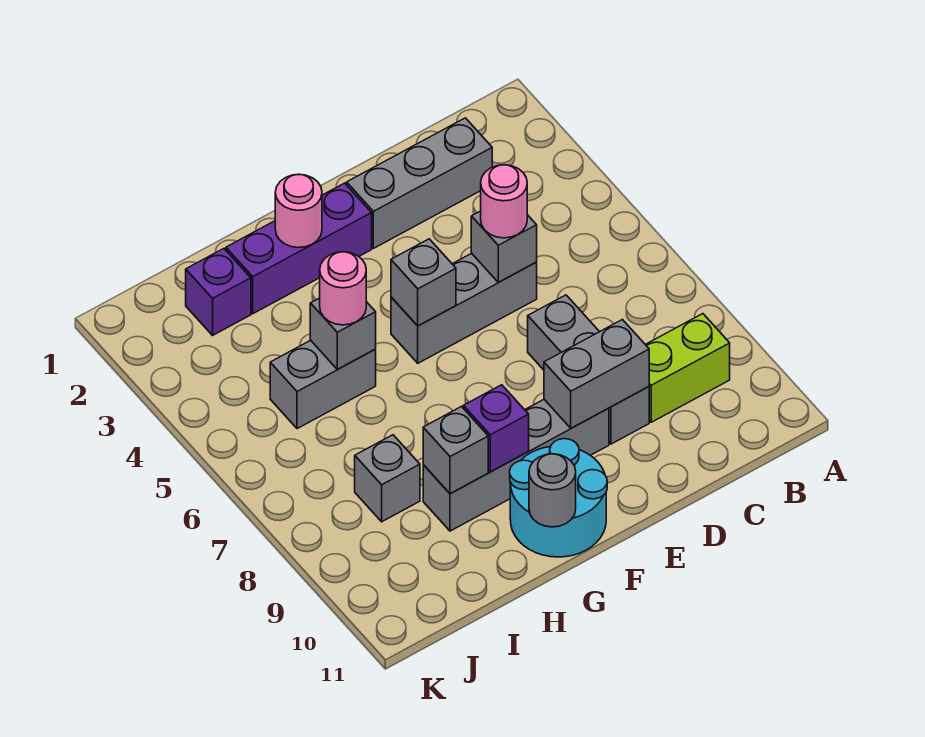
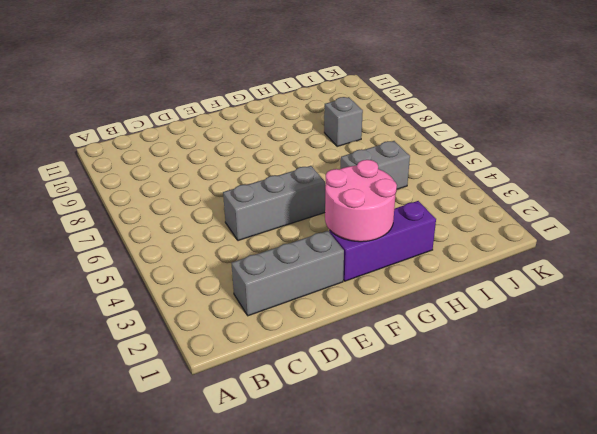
pink round brick F2:G3 level 2 -> pink round brick G2 level 2
none -> lime brick B9:C9 level 1
none -> grey brick D7:D9 level 1
none -> grey brick E9:H9 level 1

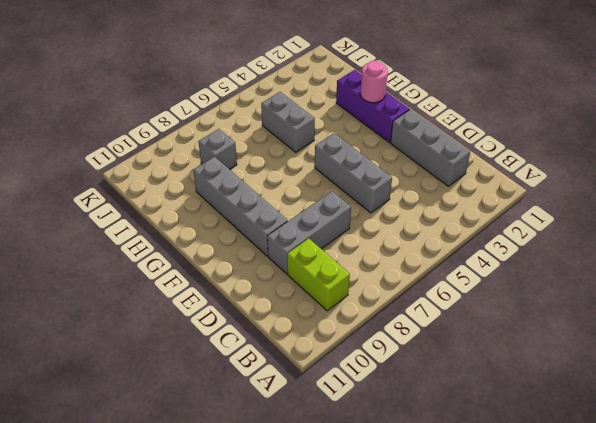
none -> cyan round brick F10:G11 level 1
none -> purple brick I2 level 1
none -> grey brick D5 level 2

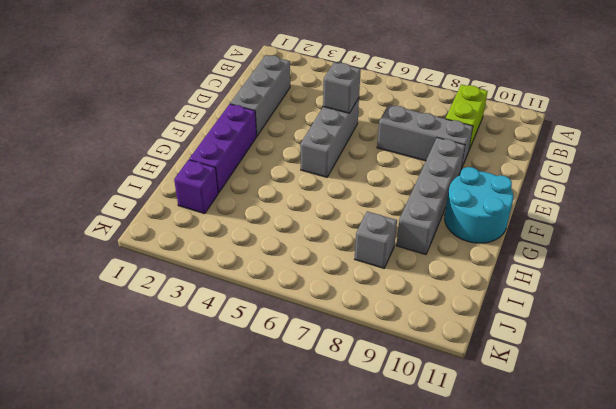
none -> grey brick H5:I5 level 1
none -> grey brick D9:E9 level 2
none -> grey brick F5 level 2

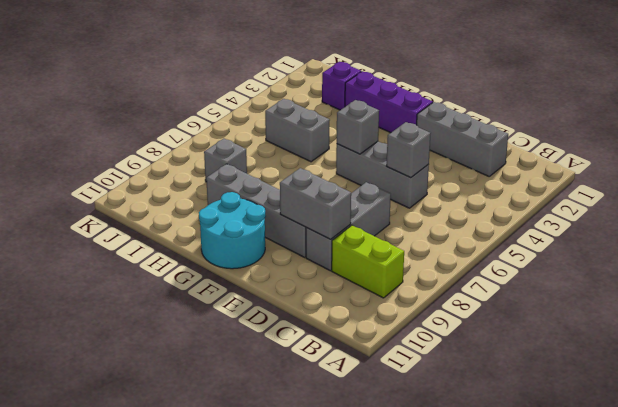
none -> pink round brick G2 level 2
none -> purple brick G9 level 2
none -> grey round brick G11 level 2

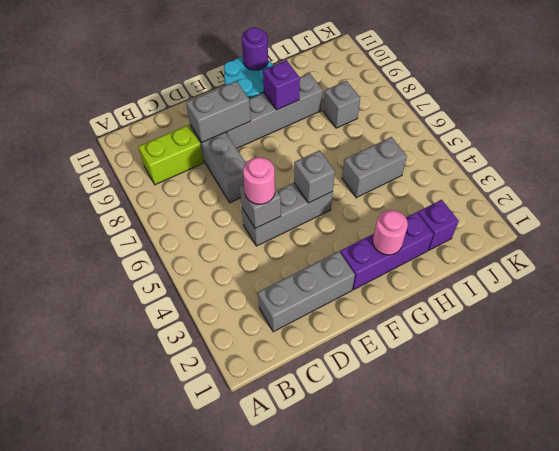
purple round brick G11 level 2 -> grey round brick G11 level 2
none -> grey brick H5 level 2
none -> grey brick H9 level 2
none -> pink round brick H5 level 3

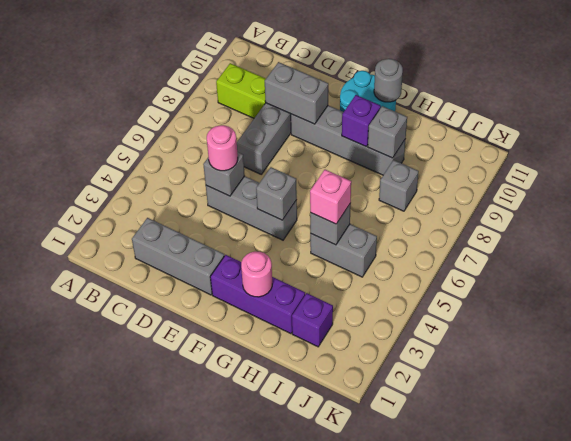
pink brick H5 level 3 -> pink round brick H5 level 3

